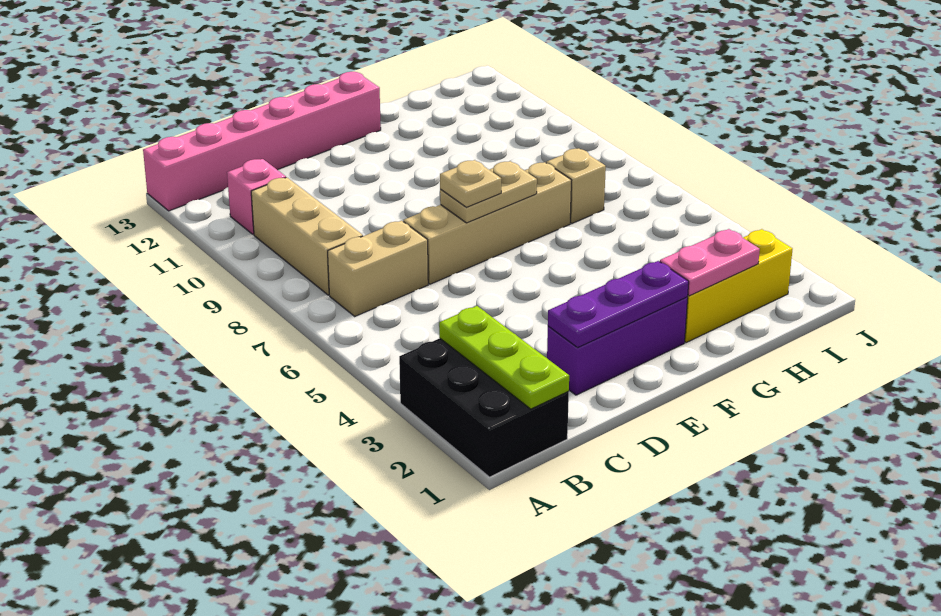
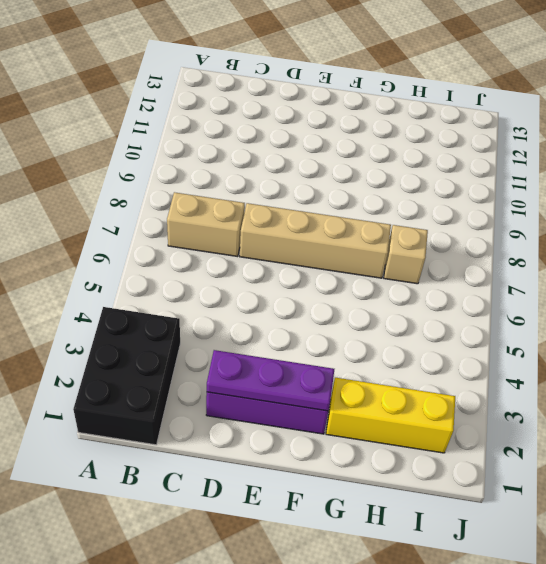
none -> pink brick A13:F13 level 1
none -> tan brick B8:B10 level 1
none -> pink brick B11 level 1

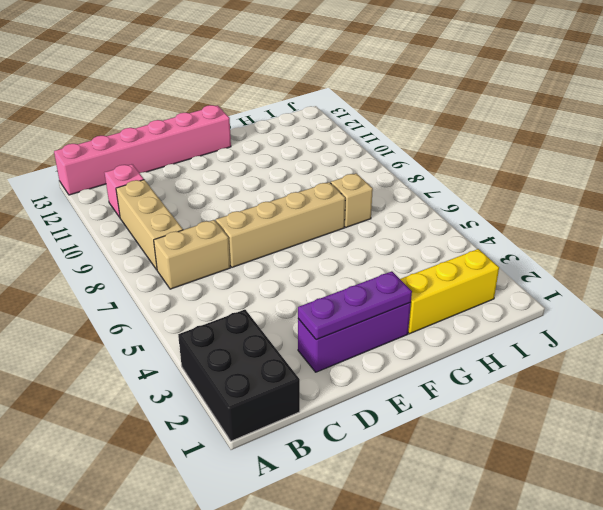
none -> lime plate B1:B3 level 2
none -> tan plate E7:F7 level 2
none -> pink plate G2:H2 level 2

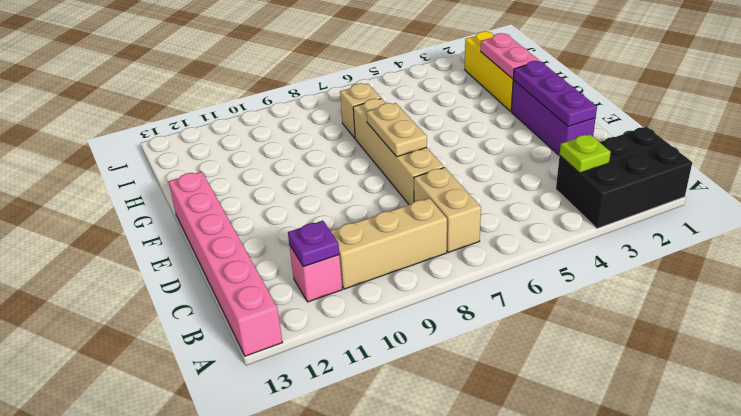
lime plate B3 level 2 -> lime plate B1:B3 level 2
purple plate B11 level 2 -> none
none -> tan plate E7 level 3

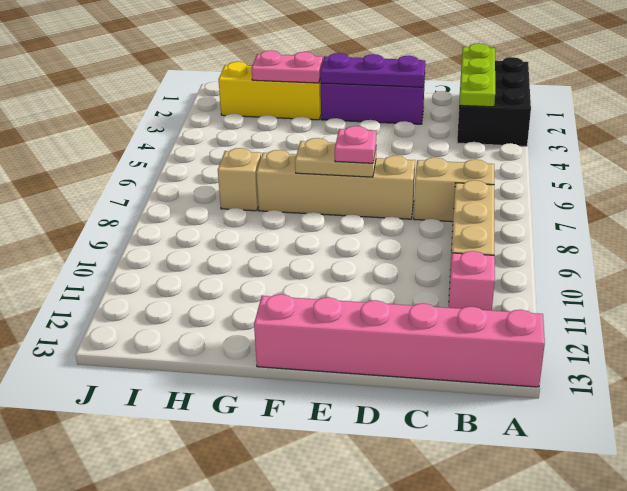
pink plate E7 level 3 -> tan plate E7 level 3

